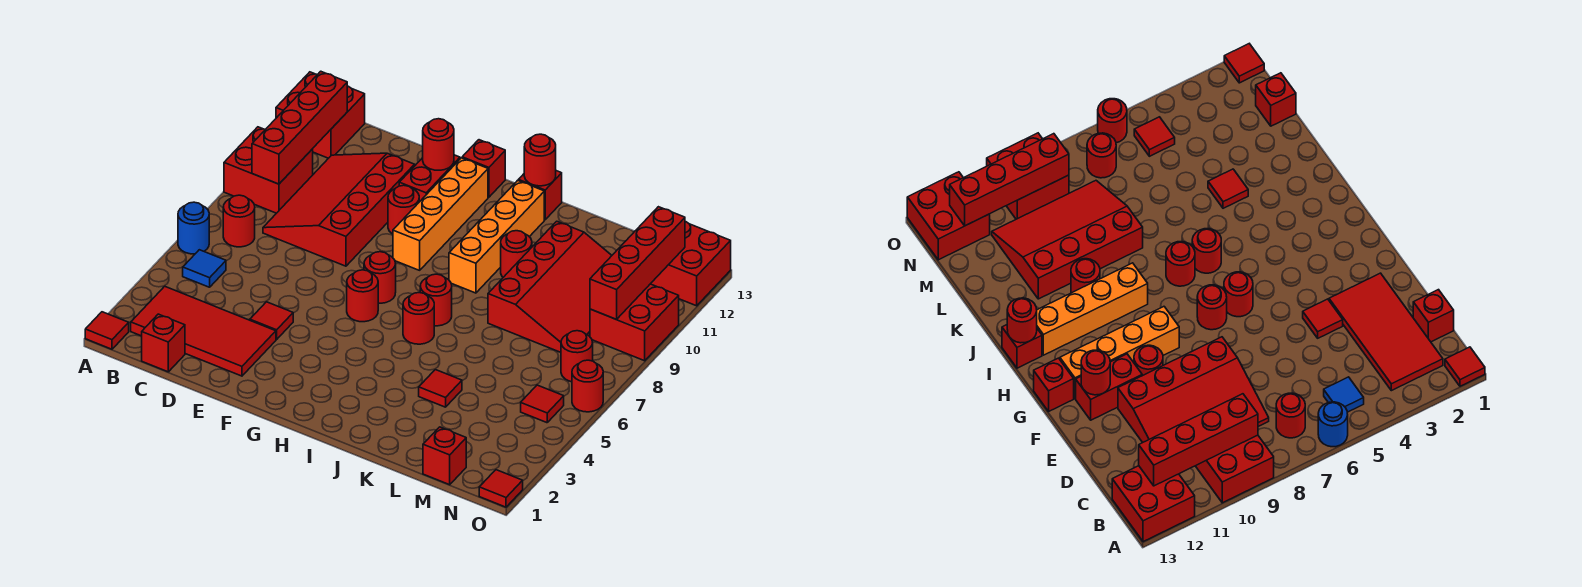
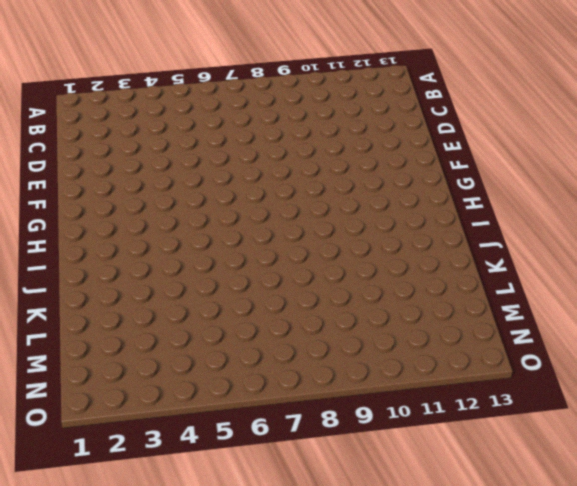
none -> red tile A1 level 1
none -> blue round brick A6 level 1
none -> red brick A9:B10 level 1
none -> red brick A12:B13 level 1

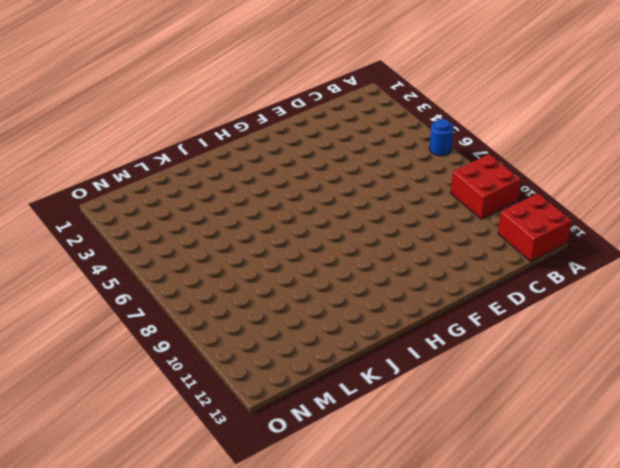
none -> red tile A1 level 1
none -> red tile B2:E3 level 1
none -> blue tile B5 level 1
none -> red round brick B7 level 1

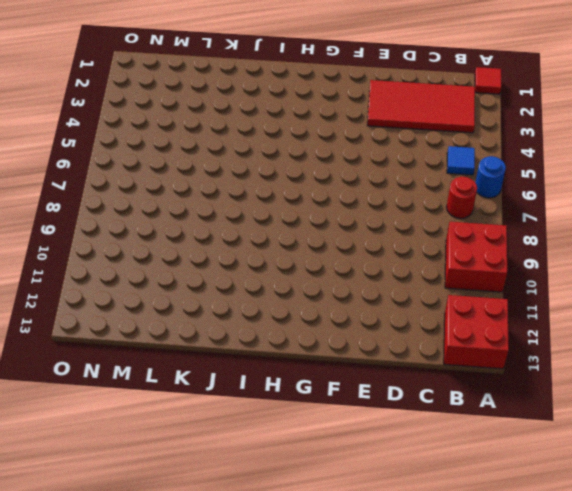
none -> red brick C1 level 1
none -> red slope C8:E11 level 1 top E
none -> red tile E4 level 1
none -> red round brick F10 level 1

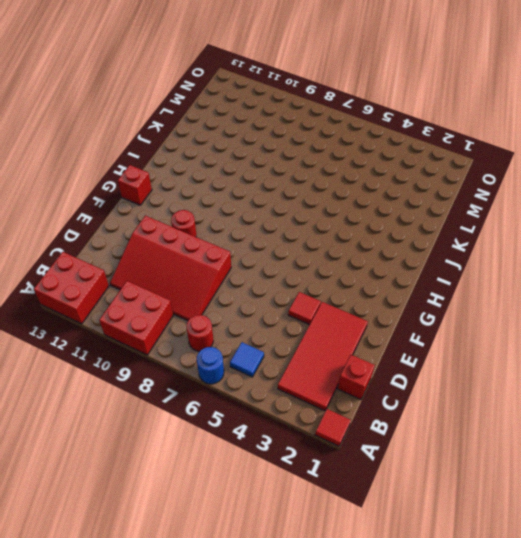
none -> red brick F11:F12 level 1
none -> red round brick G6 level 1
none -> red round brick G7 level 1
none -> orange brick G9:G12 level 1

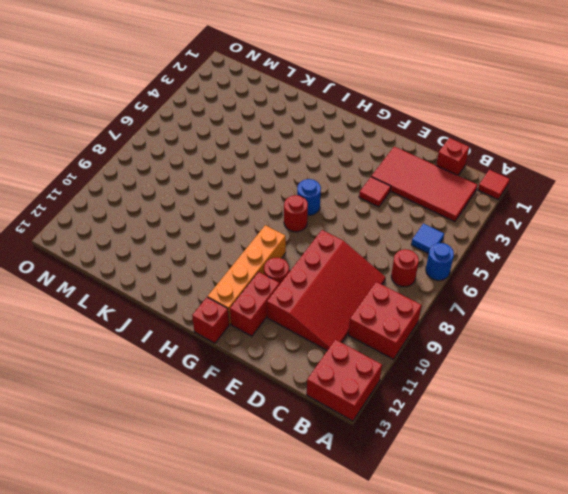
blue round brick G6 level 1 -> red round brick G6 level 1
none -> red round brick I6 level 1
none -> red round brick I7 level 1
none -> orange brick I9:I12 level 1
none -> red brick I13 level 1

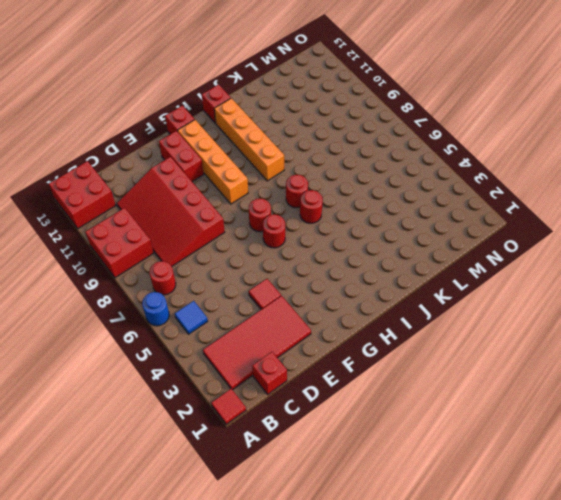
none -> red round brick F10 level 1
none -> red round brick J10 level 1
none -> red tile K4 level 1
none -> red slope K8:M11 level 1 top K

